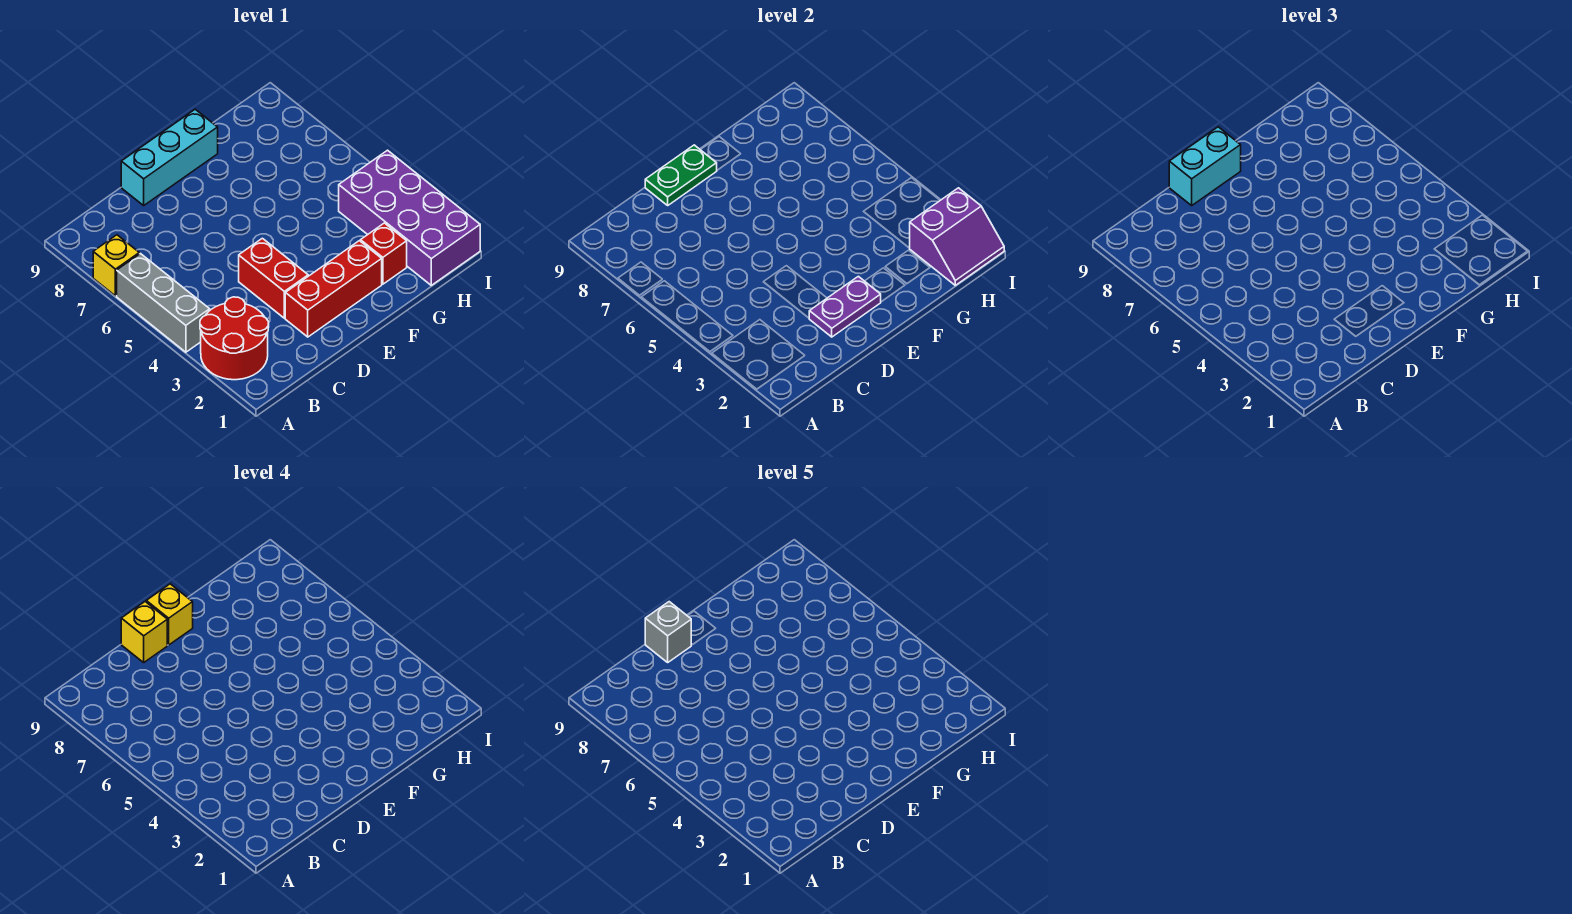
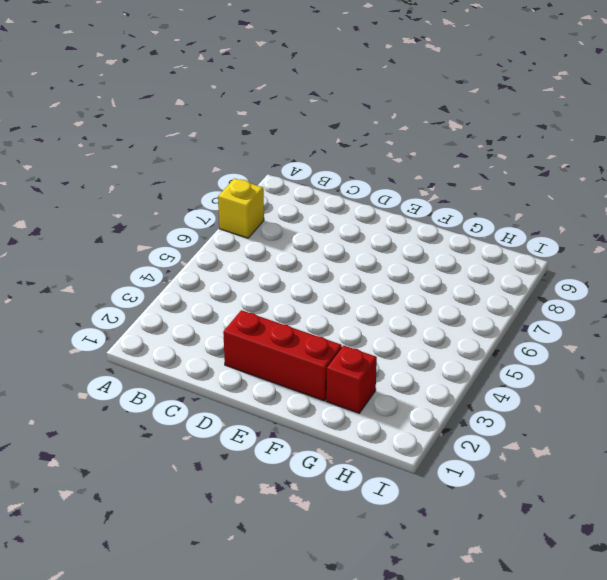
none -> red round brick A2:B3 level 1
none -> grey brick A4:A6 level 1
none -> red brick D3:D4 level 1

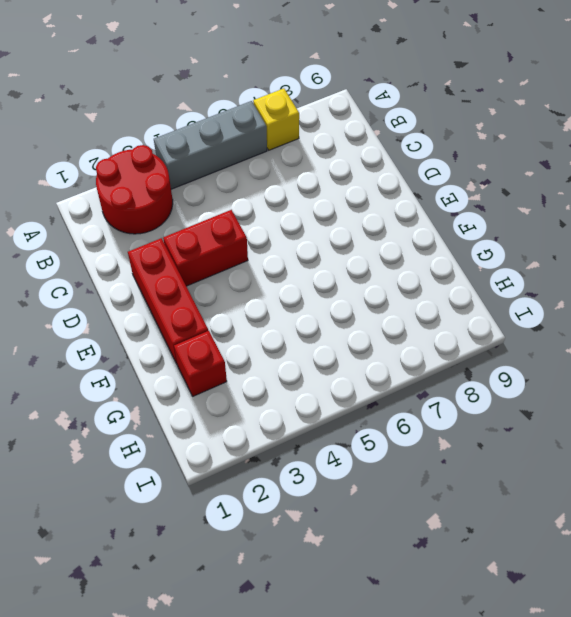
none -> cyan brick D9:F9 level 1
none -> purple brick H1:I4 level 1
none -> purple plate D2:E2 level 2

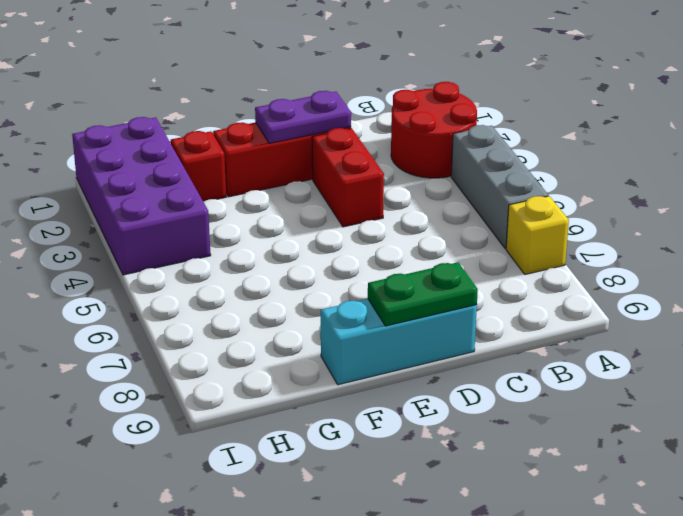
none -> purple slope H1:I2 level 2 top 2
none -> cyan brick D9:E9 level 3
none -> yellow brick D9 level 4

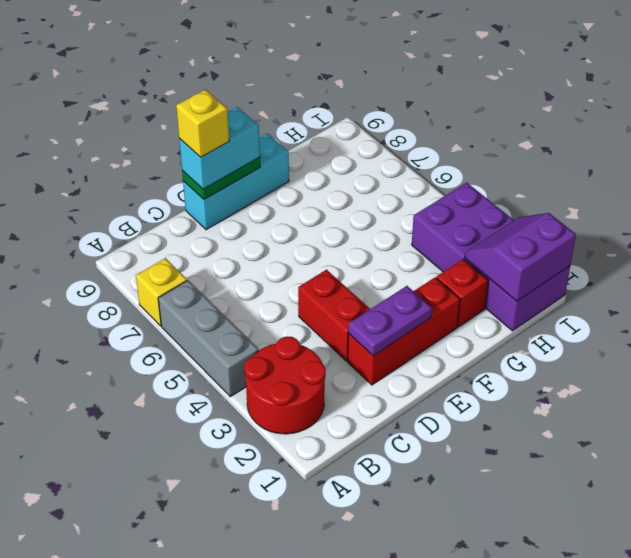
purple slope H1:I2 level 2 top 1 -> purple slope H1:I2 level 2 top 2
none -> yellow brick E9 level 4
none -> grey brick D9 level 5

